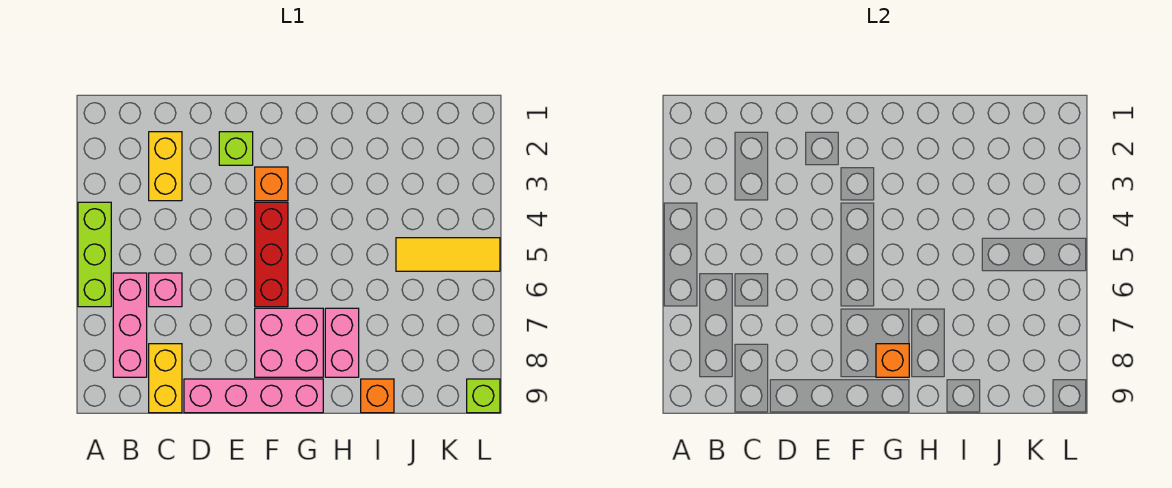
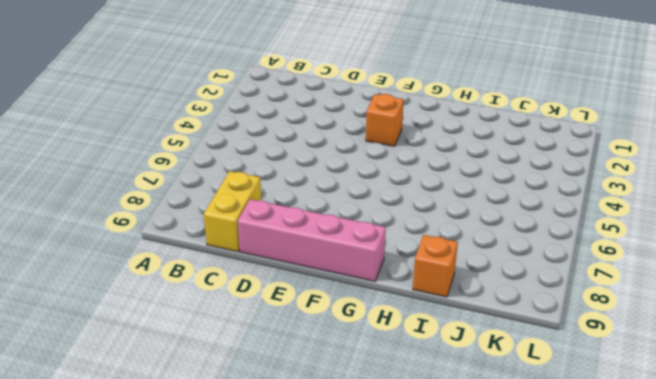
none -> lime brick A4:A6 level 1
none -> pink brick B6:B8 level 1
none -> yellow brick C2:C3 level 1

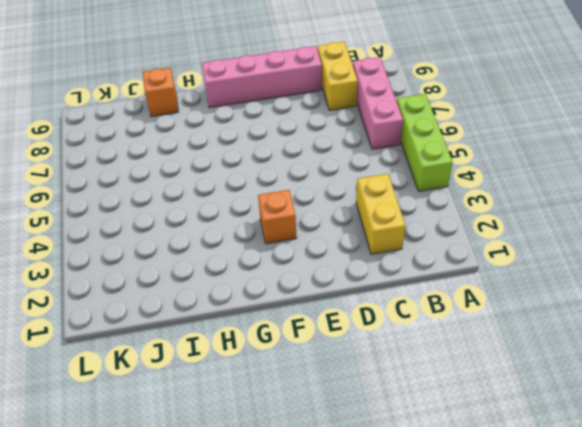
none -> pink brick C6 level 1
none -> lime brick E2 level 1
none -> red brick F4:F6 level 1

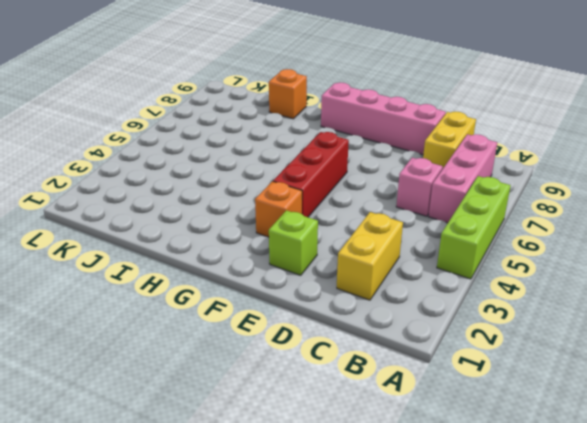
none -> pink brick F7:G8 level 1
none -> pink brick H7:H8 level 1
none -> yellow tile J5:L5 level 1

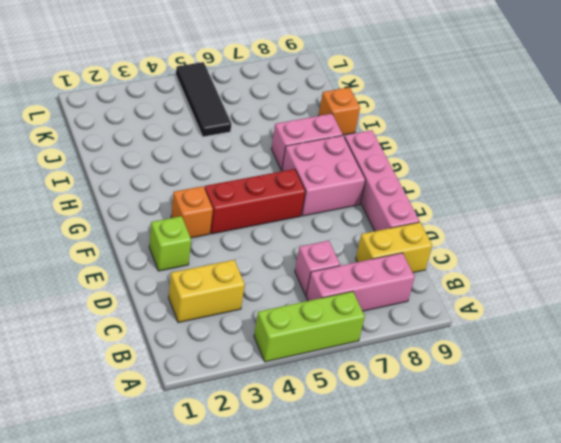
black tile J5:L5 level 1 -> yellow tile J5:L5 level 1
none -> lime brick L9 level 1
none -> orange brick G8 level 2

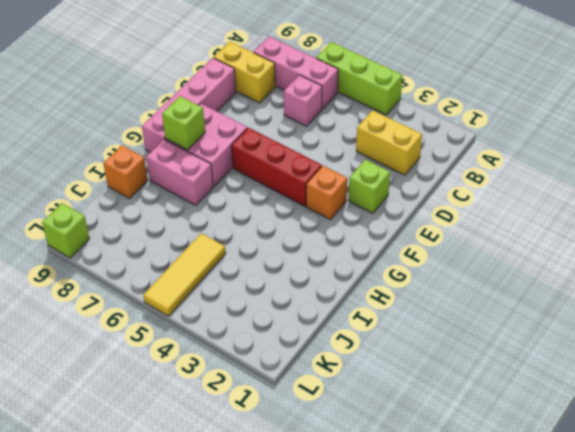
lime brick G8 level 2 -> orange brick G8 level 2

